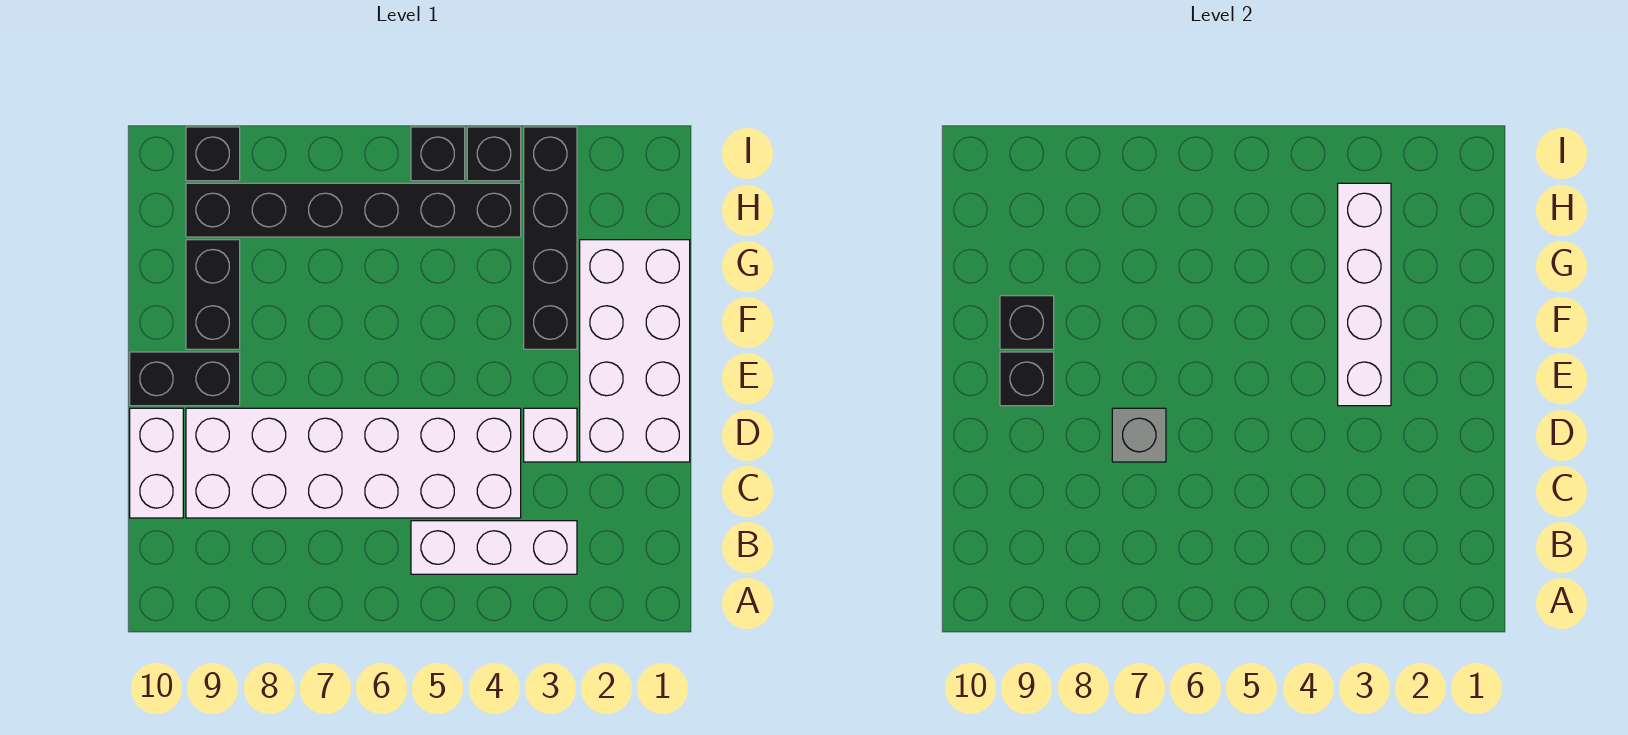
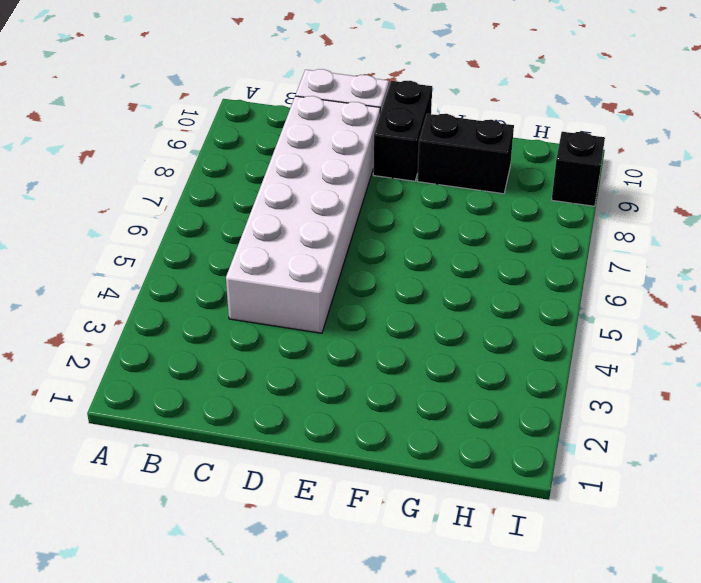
none -> white brick B3:B5 level 1
none -> white brick D1:G2 level 1
none -> white brick D3 level 1

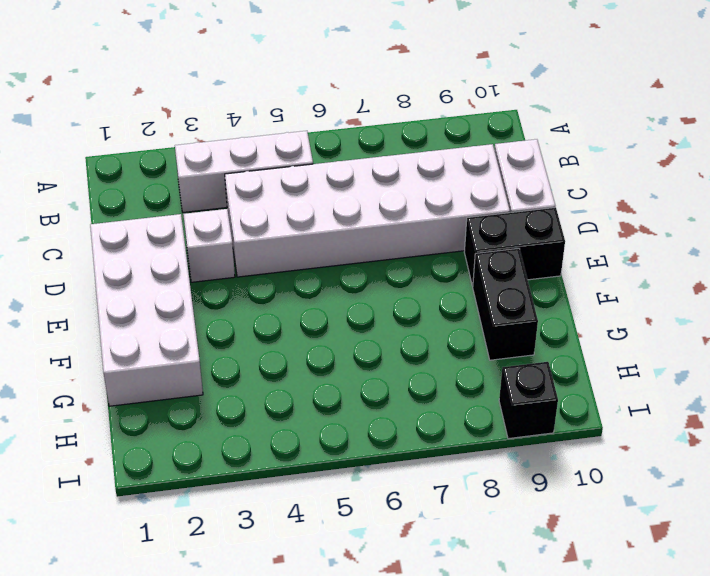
none -> black brick F3:I3 level 1
none -> black brick H4:H9 level 1
none -> black brick I4 level 1

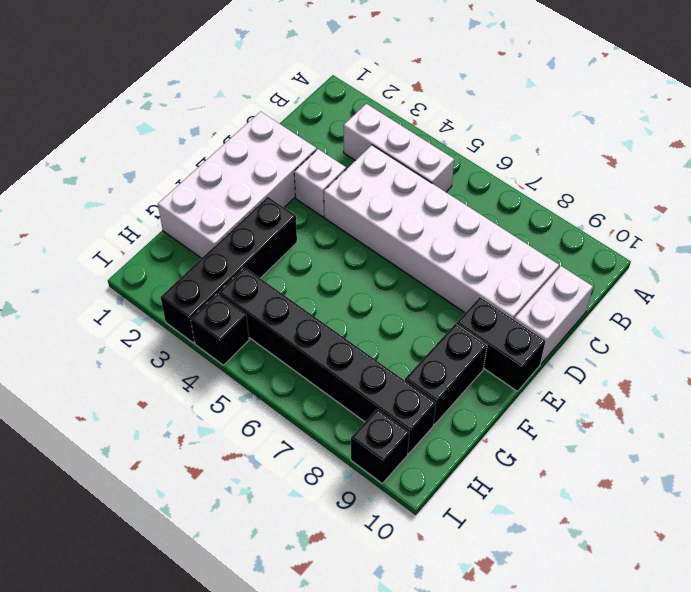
none -> black brick I5 level 1
none -> grey brick D7 level 2
none -> white brick E3:H3 level 2

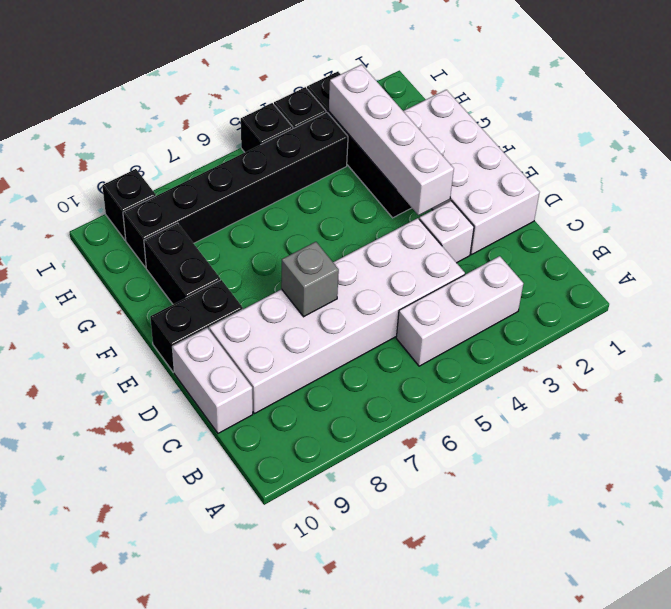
none -> black brick E9 level 2
none -> black brick F9 level 2

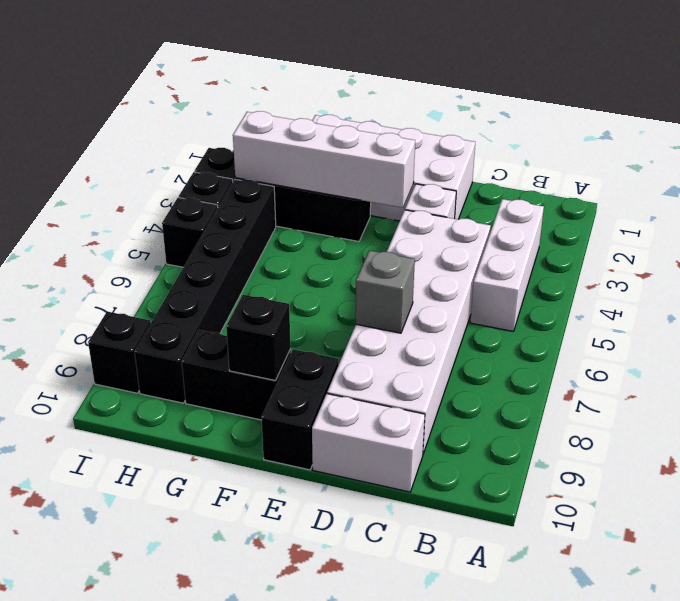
none -> black brick E9 level 2

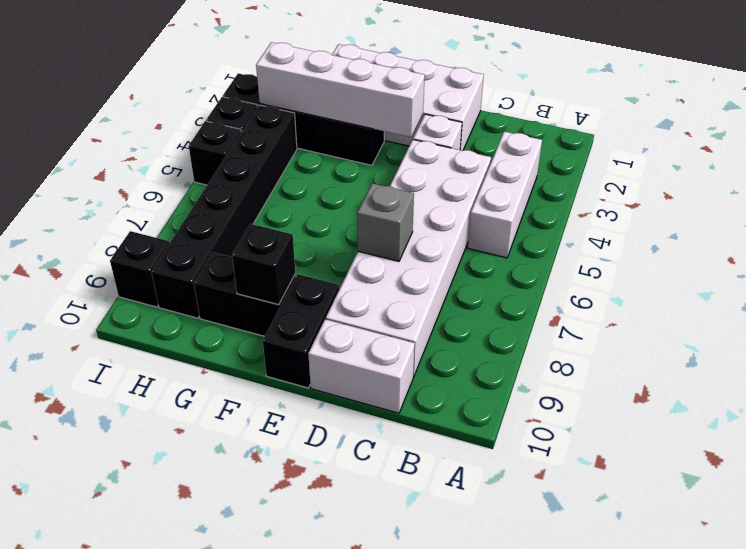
none -> black brick E9 level 2

